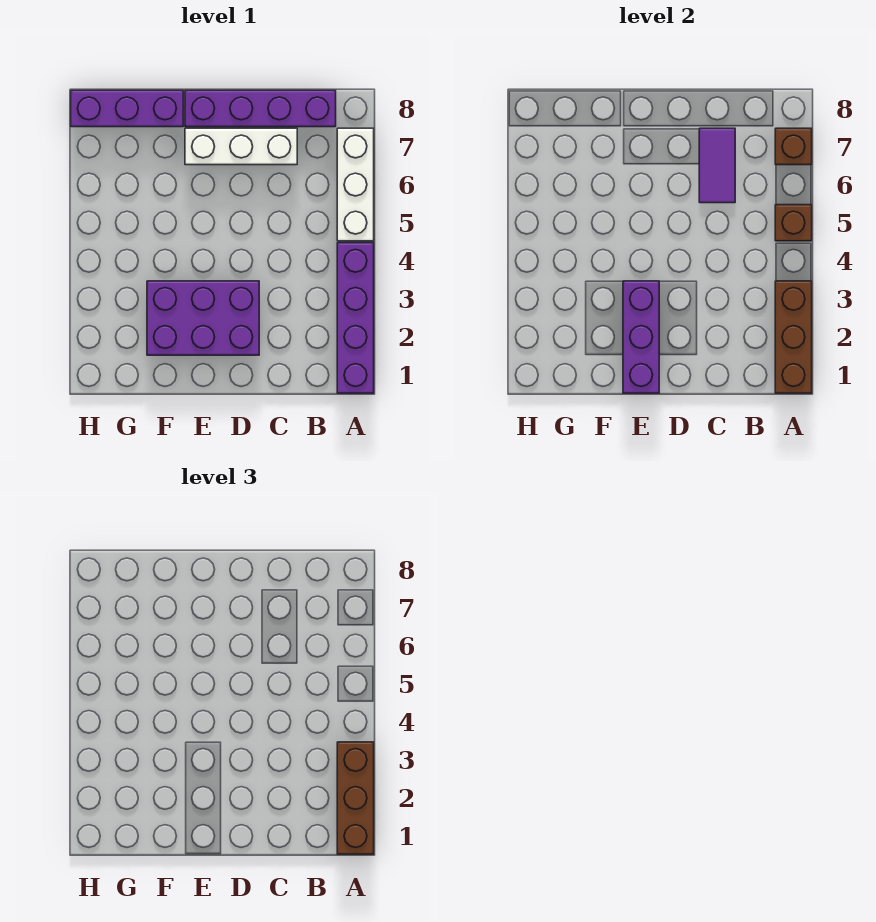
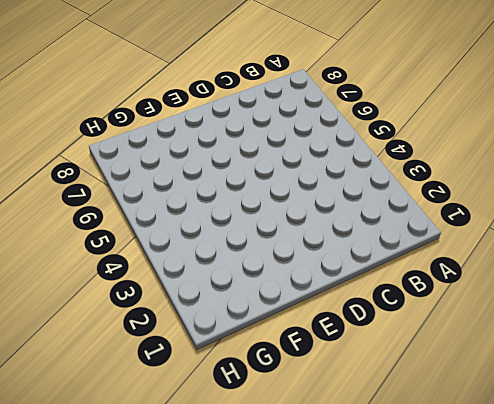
none -> purple brick A1:A4 level 1
none -> white brick A5:A7 level 1
none -> purple brick B8:E8 level 1

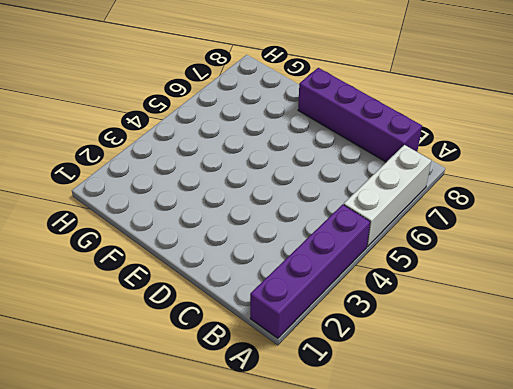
none -> white brick C7:E7 level 1
none -> purple brick D2:F3 level 1
none -> purple brick F8:H8 level 1

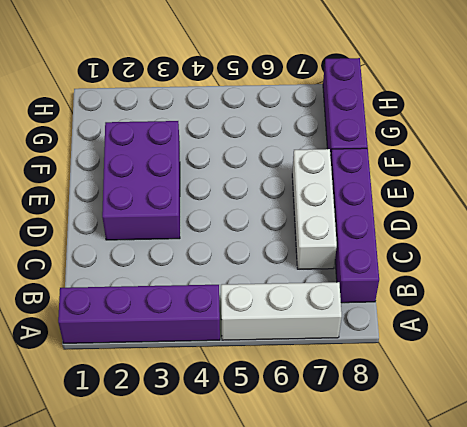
none -> brown brick A1:A3 level 2
none -> brown brick A5 level 2
none -> brown brick A7 level 2

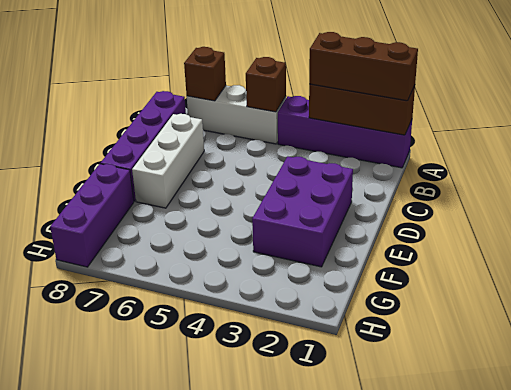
none -> purple tile C6:C7 level 2
none -> purple brick E1:E3 level 2

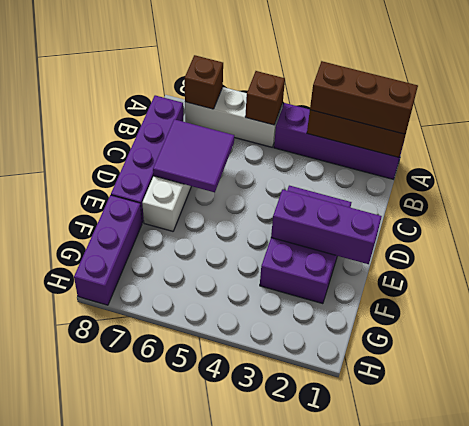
purple tile C6:D7 level 2 -> purple tile C6:C7 level 2

